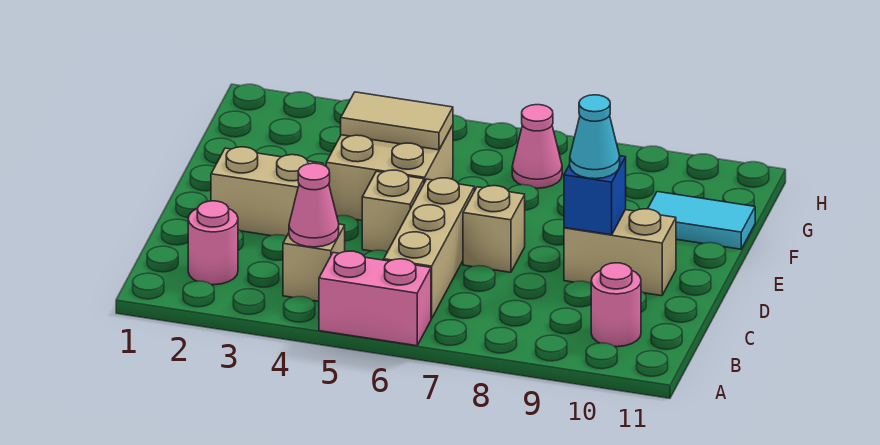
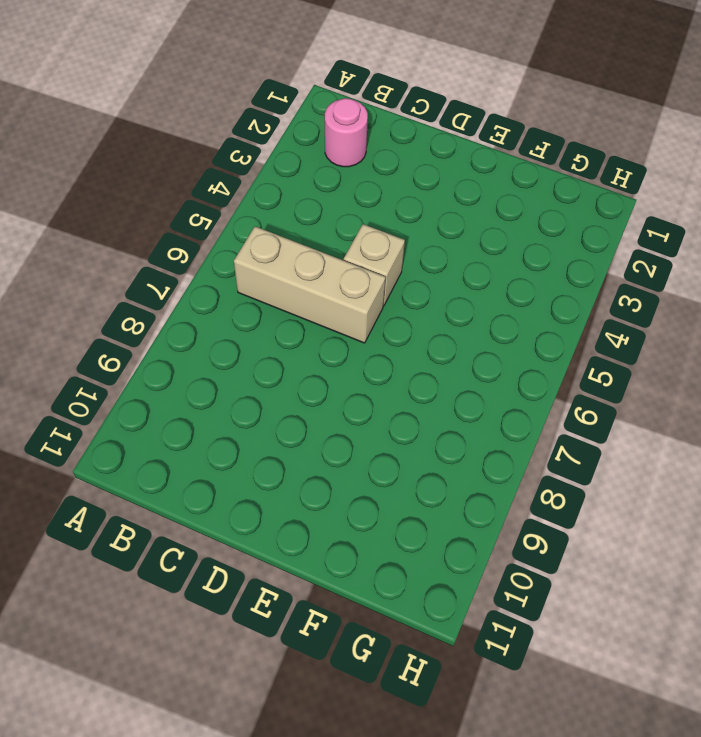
none -> pink brick A5:A6 level 1
none -> tan brick B4 level 1
none -> pink round brick B10 level 1

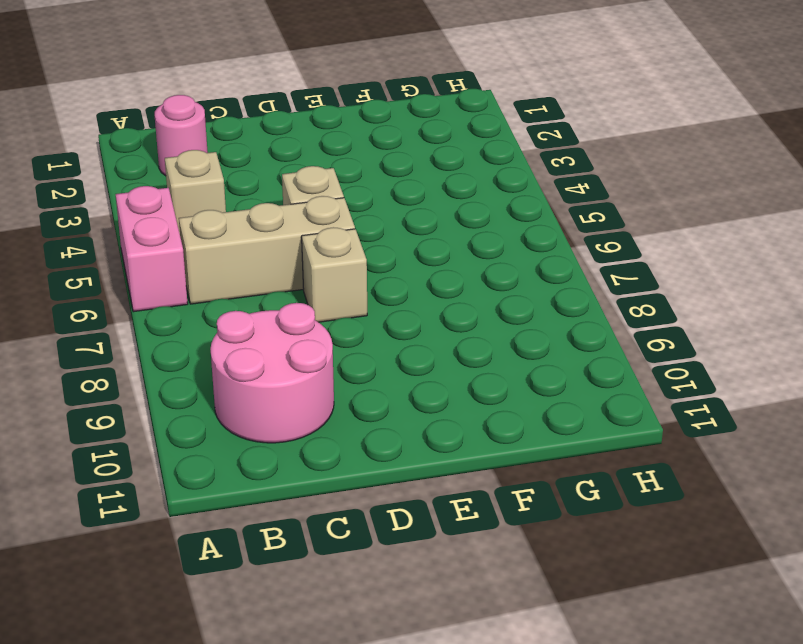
pink round brick B9:C10 level 1 -> pink round brick B10 level 1
none -> tan brick D2:D3 level 1
none -> tan brick D9:D10 level 1
none -> tan brick E4:F5 level 1

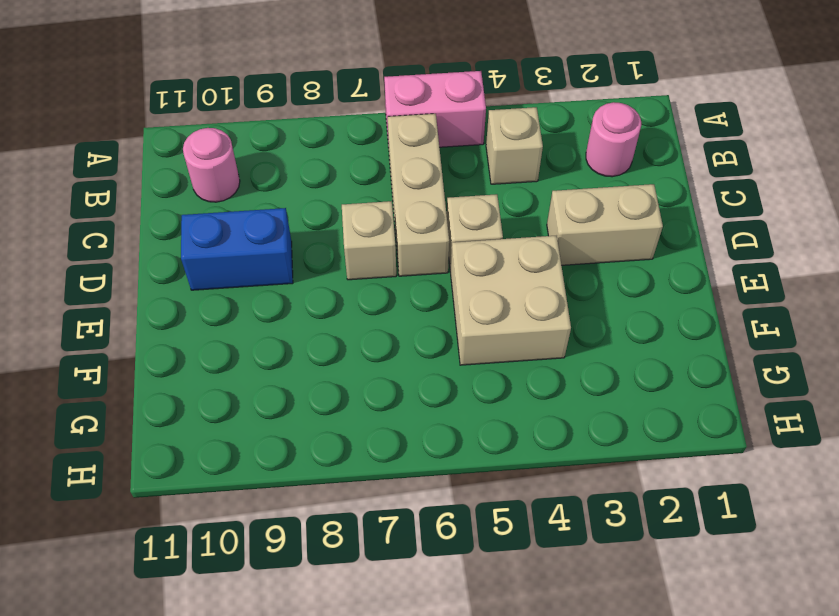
blue brick D9:D10 level 1 -> tan brick D9:D10 level 1
none -> cyan tile F10:F11 level 1
none -> pink cone G7 level 1
none -> pink cone B4 level 2

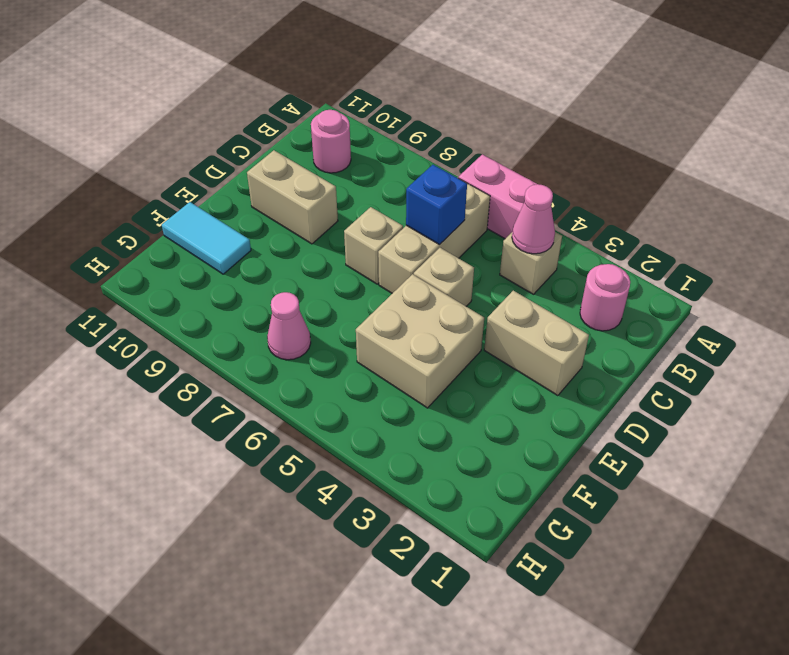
blue brick C6 level 2 -> blue brick D9 level 2
none -> tan tile F4:F5 level 2
none -> cyan cone D9 level 3

